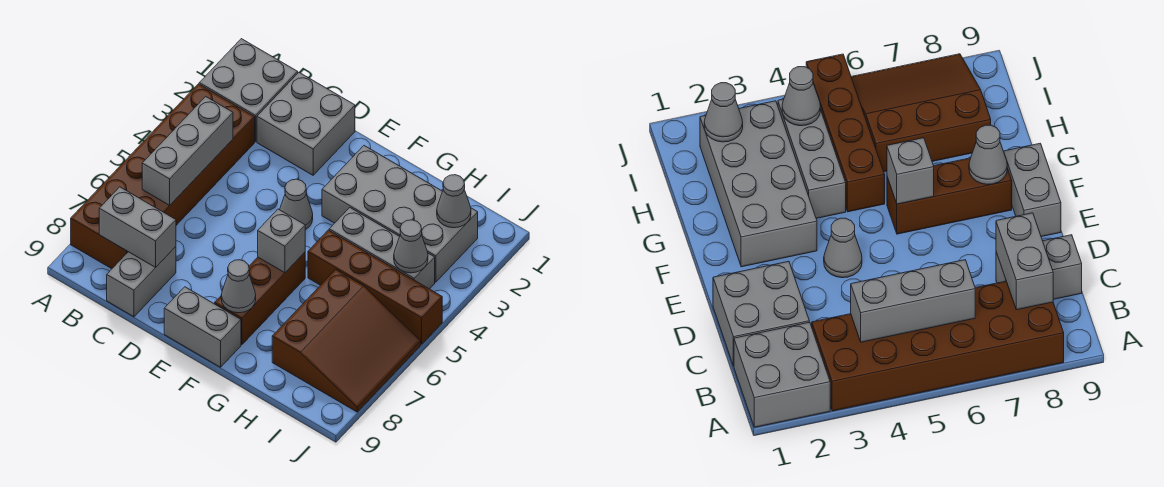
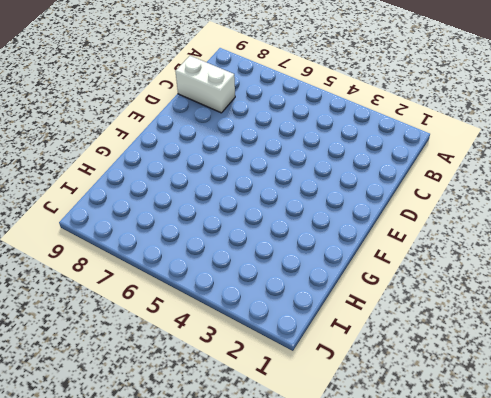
white brick C8:C9 level 1 -> grey brick C8:C9 level 1
none -> grey brick A1:B2 level 1
none -> brown brick A3:B8 level 1
none -> grey brick C1:D2 level 1

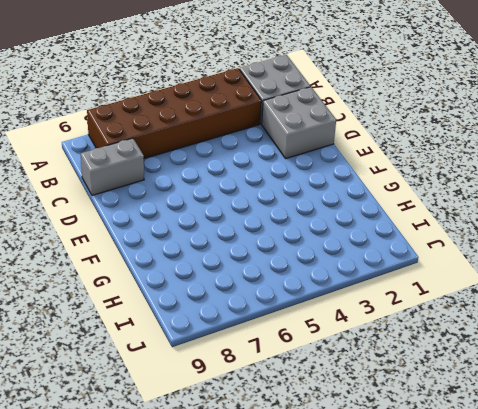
none -> grey cone E4 level 1
none -> grey brick E9:F9 level 1
none -> grey brick F2:I3 level 1

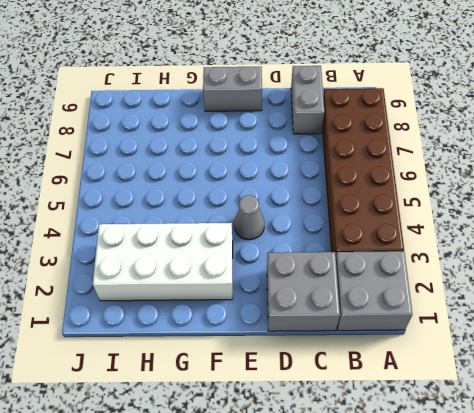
white brick F2:I3 level 1 -> grey brick F2:I3 level 1
none -> brown brick F6:F8 level 1
none -> grey brick G4:I4 level 1
none -> brown brick G5:J5 level 1

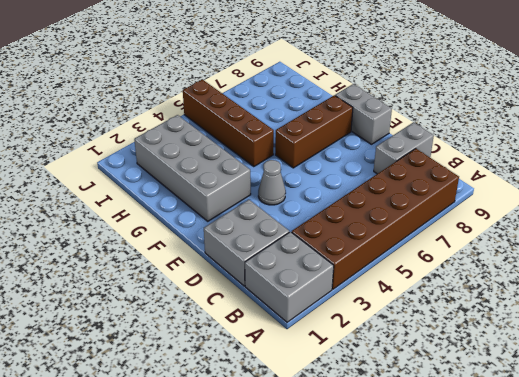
none -> grey brick G4:I4 level 1
none -> brown slope H6:J8 level 1 top H
none -> grey brick B4:B6 level 2

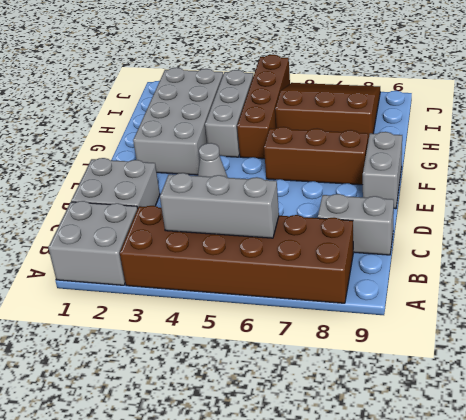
none -> grey brick B8:C8 level 2
none -> grey brick F6 level 2
none -> grey cone F8 level 2

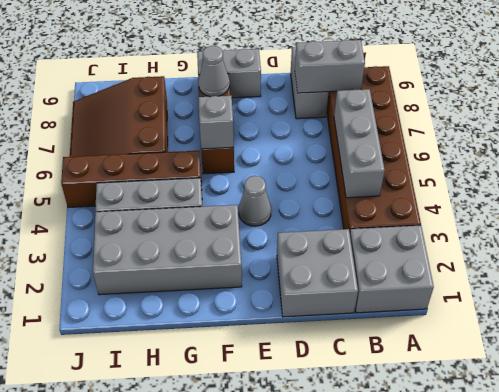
none -> grey cone I2 level 2
none -> grey cone I4 level 2

